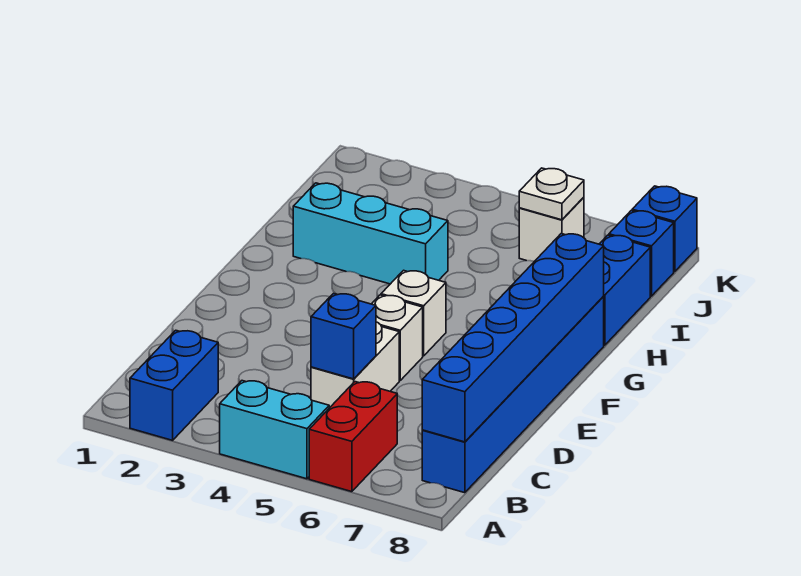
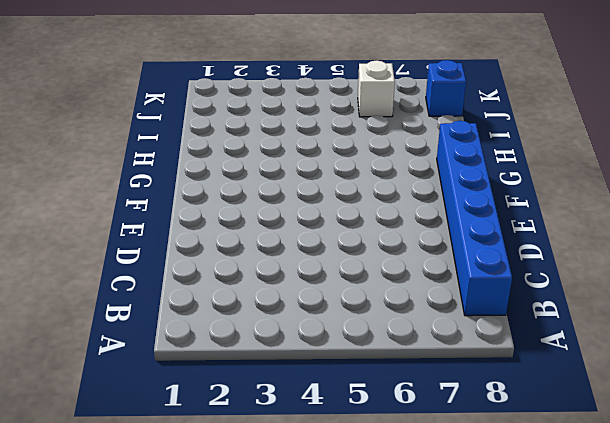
none -> blue brick A2:B2 level 1
none -> cyan brick A4:A5 level 1
none -> red brick A6:B6 level 1

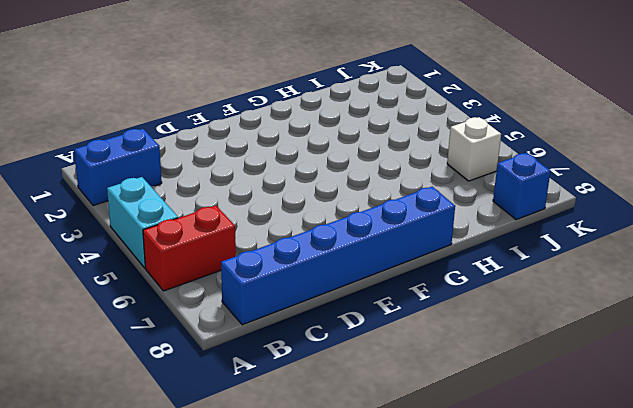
none -> white brick C5:D5 level 1
none -> white brick E5 level 1
none -> white brick F5 level 1

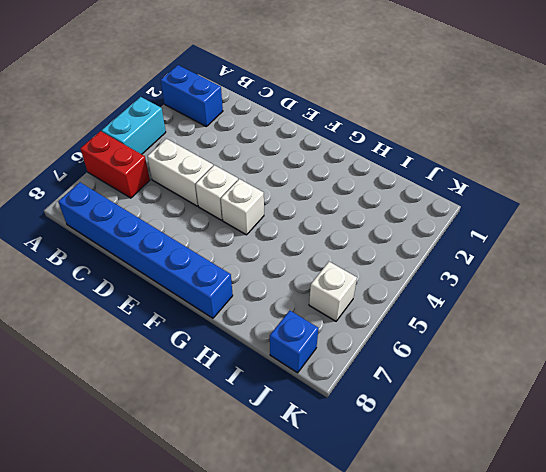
none -> cyan brick H2:H4 level 1
none -> blue brick H8:I8 level 1
none -> blue brick K8 level 1

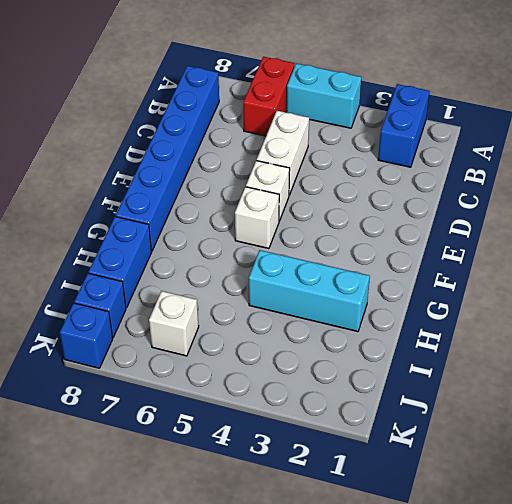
none -> blue brick B8:G8 level 2
none -> blue brick C5 level 2
none -> white plate J6 level 2

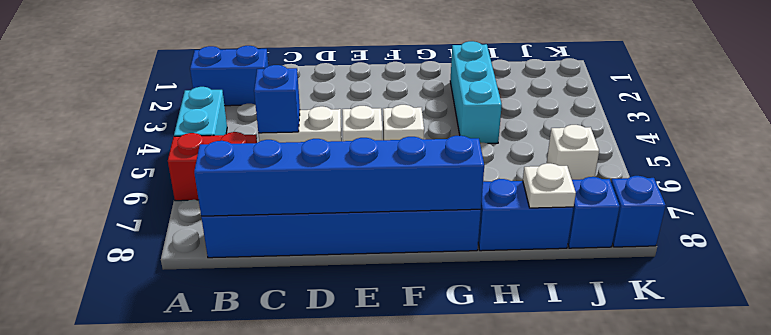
white plate I8 level 2 -> white plate J6 level 2

